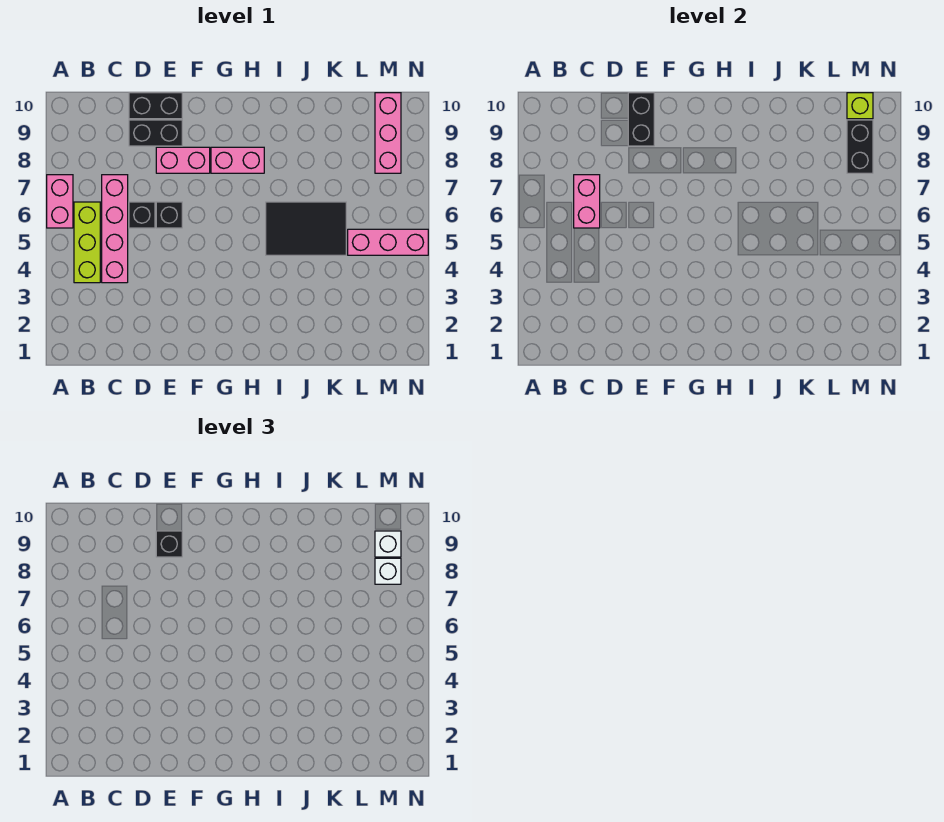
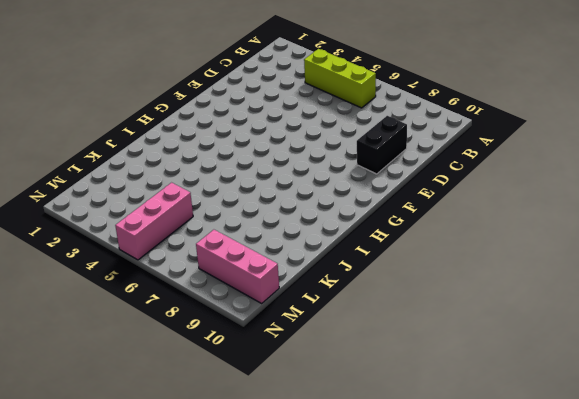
none -> pink brick A6:A7 level 1
none -> pink brick C4:C7 level 1
none -> black brick D6 level 1

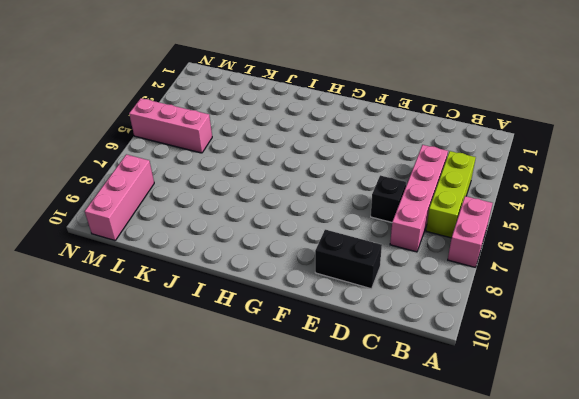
none -> black brick D10:E10 level 1
none -> black brick E6 level 1
none -> pink brick E8:F8 level 1

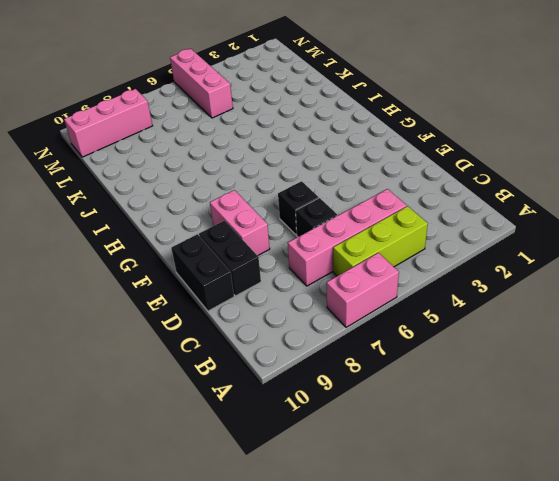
none -> pink brick G8:H8 level 1
none -> black tile I5:K6 level 1
none -> pink brick C6:C7 level 2

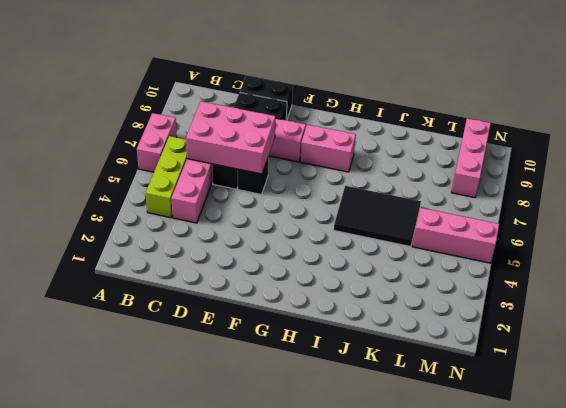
pink brick C6:E7 level 2 -> pink brick C6:C7 level 2
none -> black brick E9:E10 level 2
none -> black brick M8:M9 level 2
none -> lime brick M10 level 2

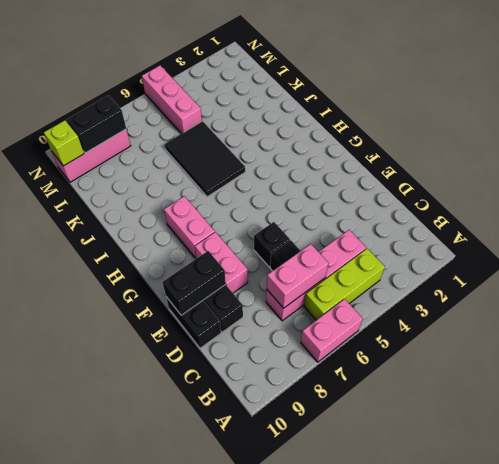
none -> black brick E9 level 3
none -> white brick M8 level 3
none -> white brick M9 level 3

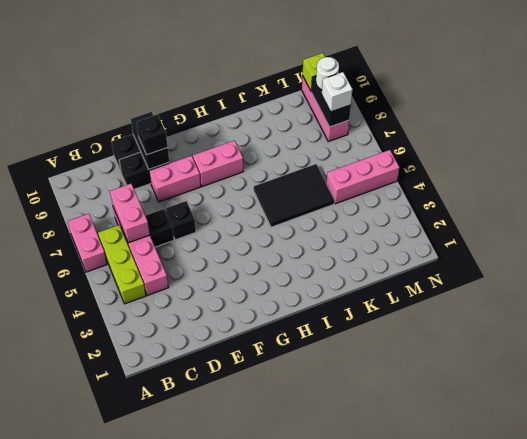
white round brick M9 level 3 -> white brick M9 level 3

